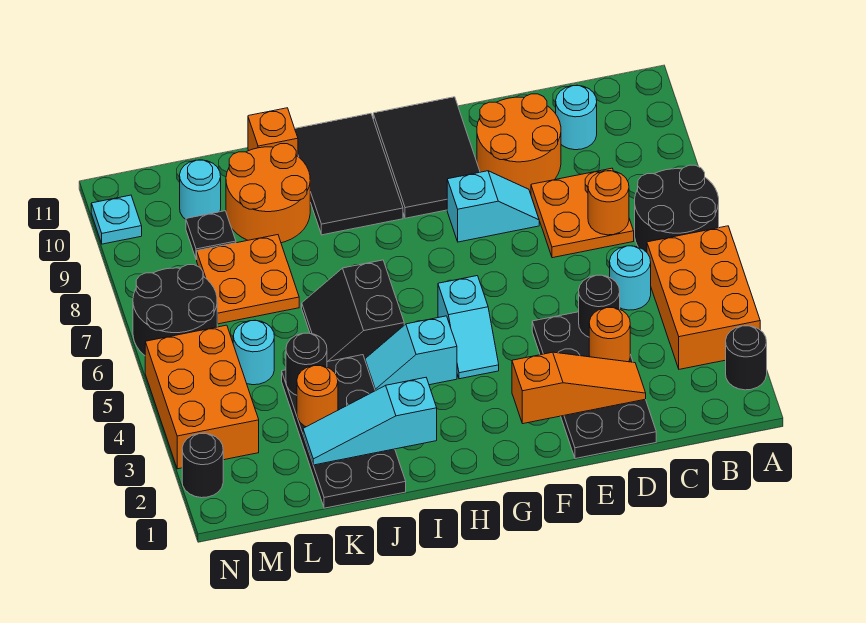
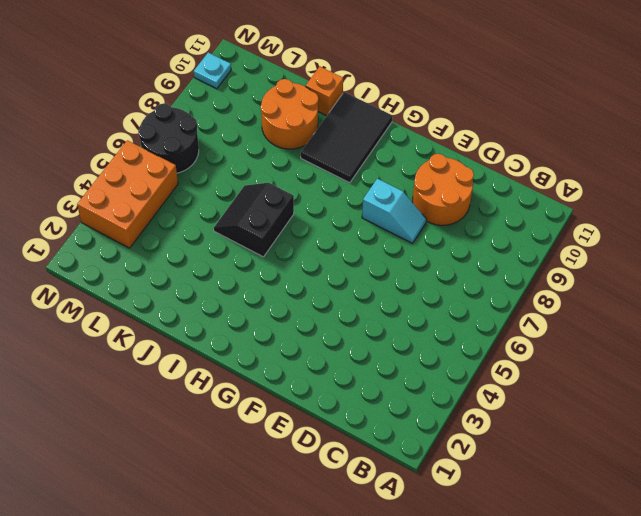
none -> black round brick A2 level 1
none -> orange brick A3:B5 level 1
none -> black round brick A6:B7 level 1
none -> cyan round brick C5 level 1

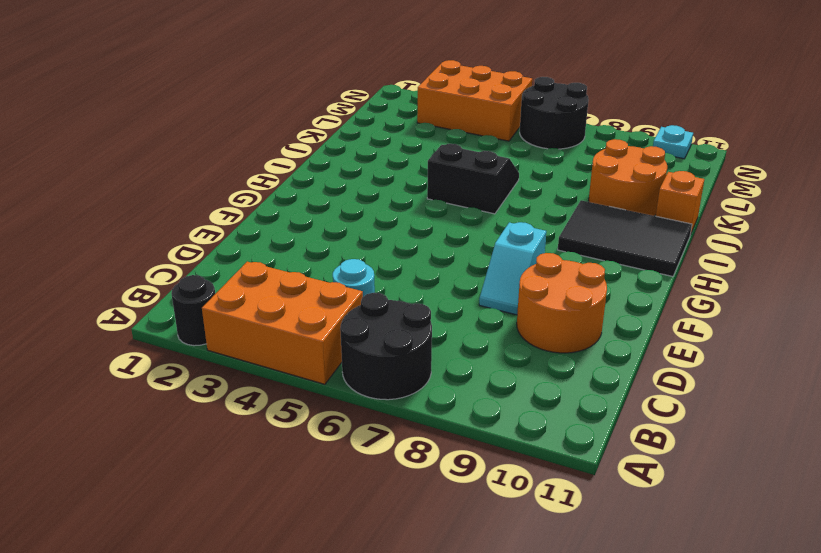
none -> orange plate C7:D8 level 1
none -> cyan round brick C10 level 1
none -> black plate D1:E4 level 1
none -> black tile F9:G11 level 1

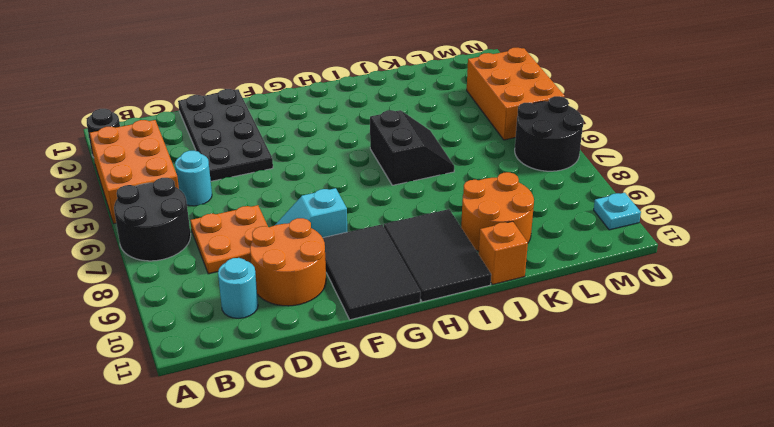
none -> cyan slope G4:G5 level 1 top 5
none -> cyan slope H4:I4 level 1 top H
none -> black plate J1:K4 level 1
none -> orange plate K7:L8 level 1

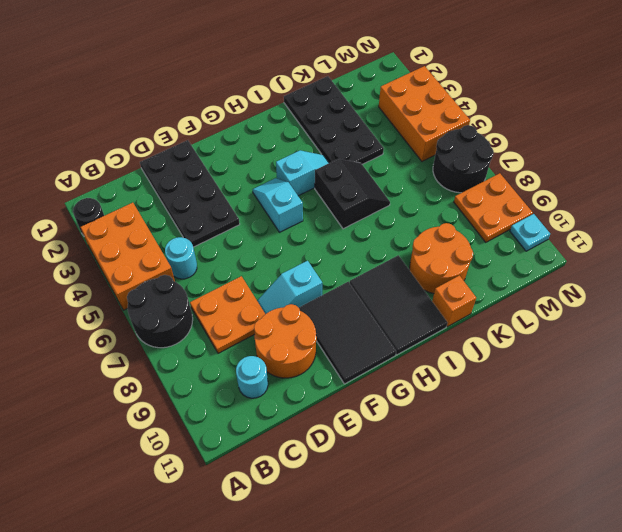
orange plate M8:N9 level 1 -> orange plate K7:L8 level 1
none -> cyan round brick L5 level 1
none -> black plate L9 level 1
none -> cyan round brick L10 level 1
none -> black round brick N2 level 1

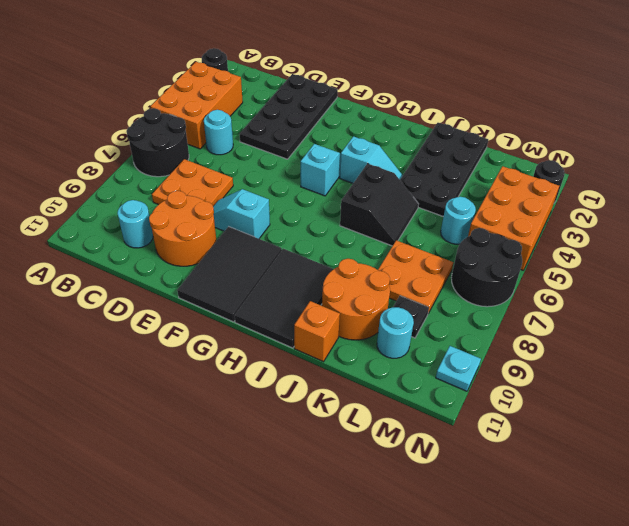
none -> orange round brick C7 level 2
none -> orange slope D2:F2 level 2 top F
none -> orange round brick D3 level 2
none -> black round brick D4 level 2

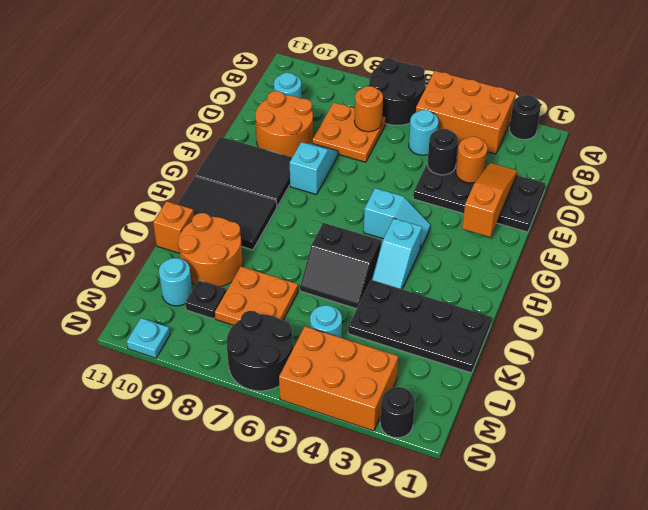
none -> cyan slope I2:K2 level 2 top I
none -> orange round brick K3 level 2
none -> black round brick K4 level 2

